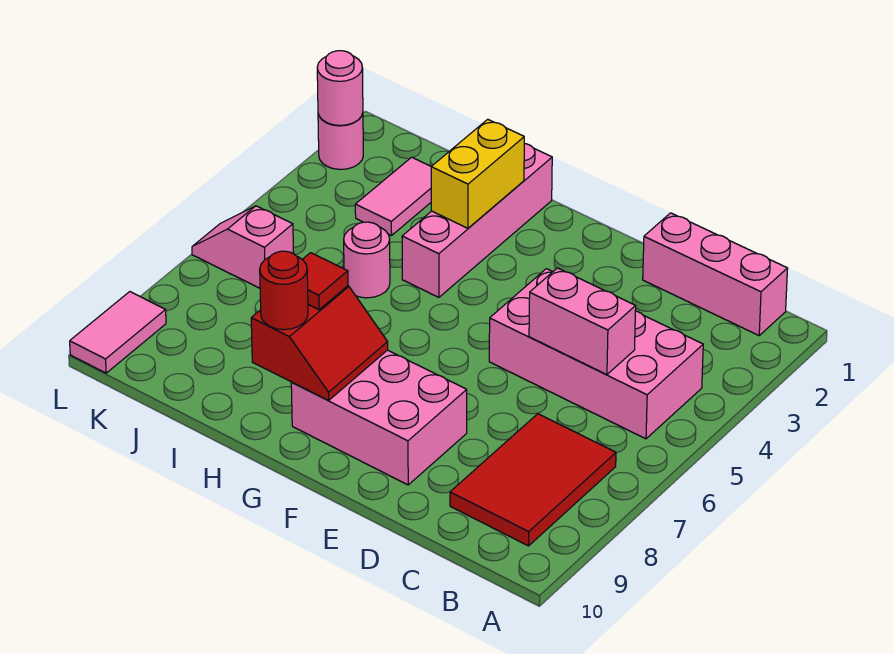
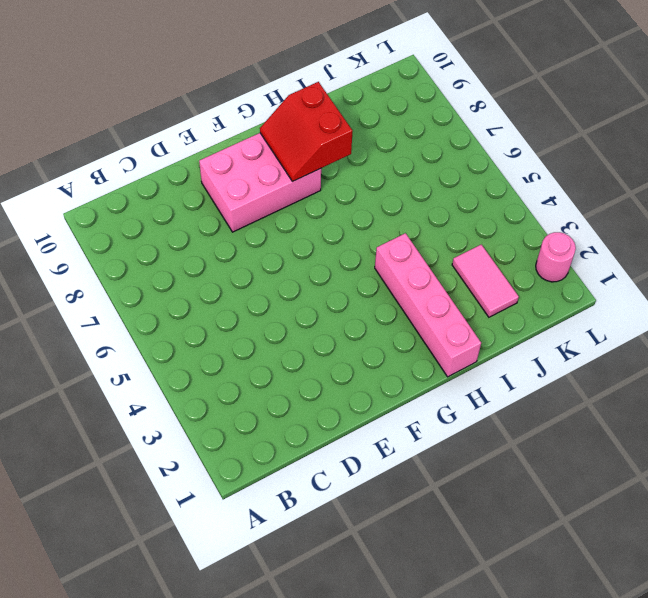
none -> pink brick B1:D1 level 1
none -> pink brick B4:E5 level 1
none -> red tile B7:C9 level 1

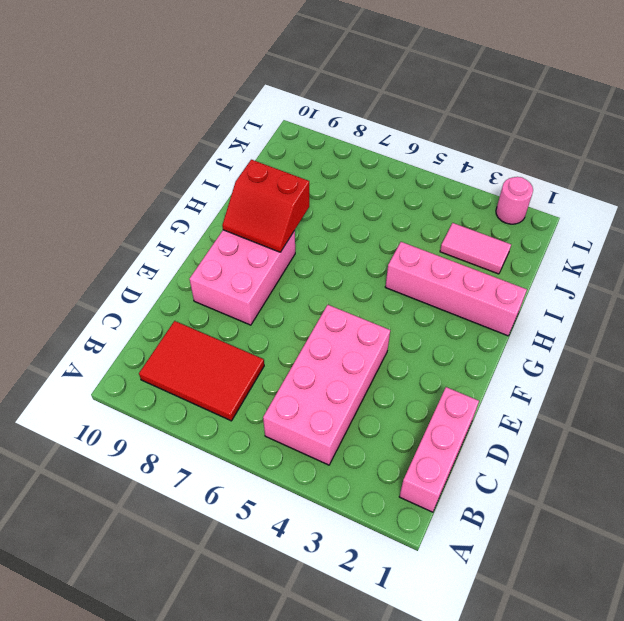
none -> pink round brick I5 level 1
none -> pink slope K6:L6 level 1 top K
none -> pink tile L9:L10 level 1

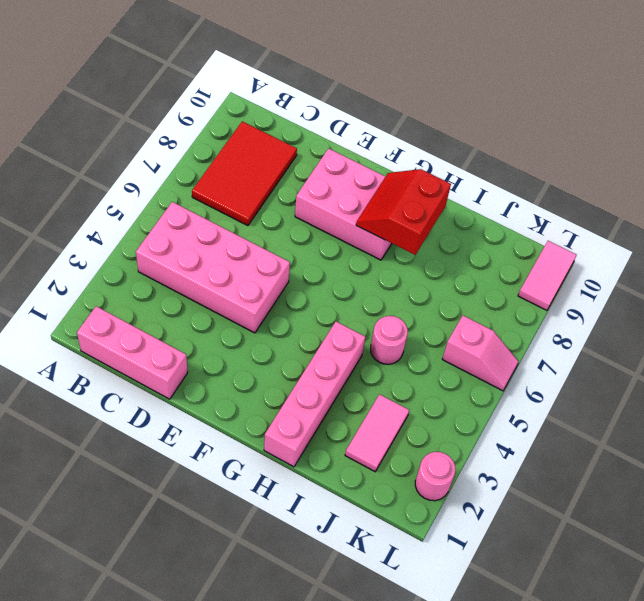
none -> pink brick C5:D5 level 2
none -> yellow brick H2:H3 level 2
none -> pink round brick L2 level 2

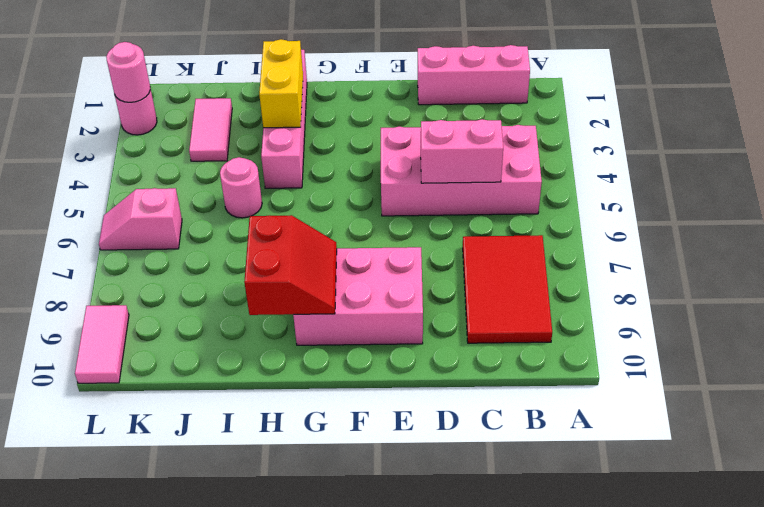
none -> red tile H8 level 3
none -> red round brick H9 level 3

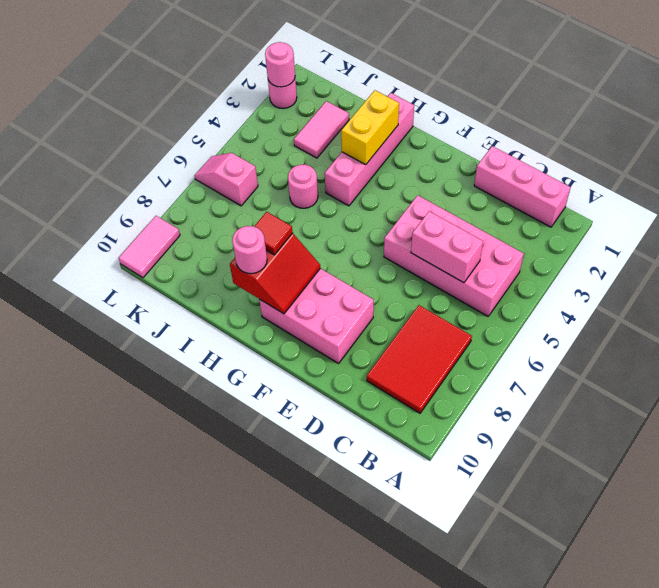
pink round brick H9 level 3 -> red round brick H9 level 3

